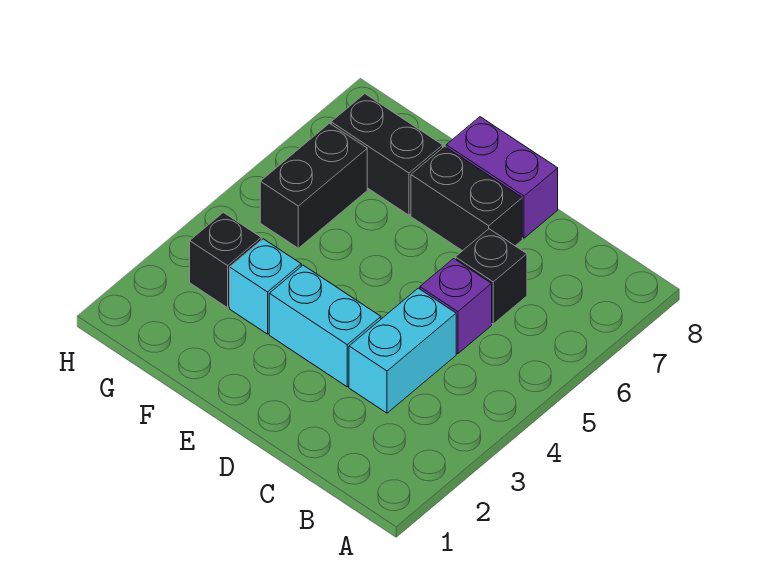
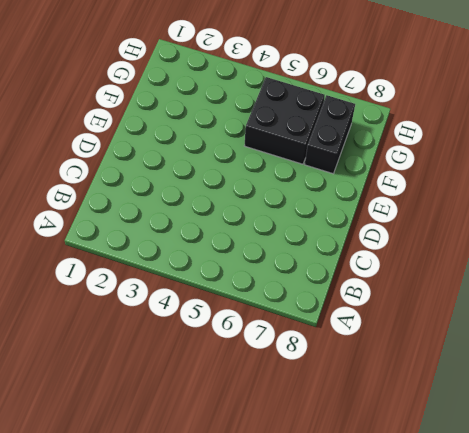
black brick F5:G6 level 1 -> black brick G5:G6 level 1
none -> cyan brick C3:C4 level 1
none -> purple brick C5 level 1

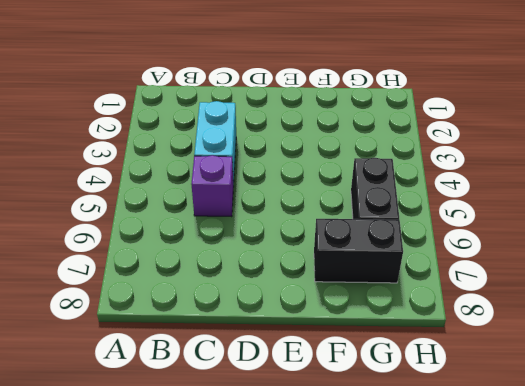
none -> black brick C6 level 1
none -> cyan brick D3:E3 level 1

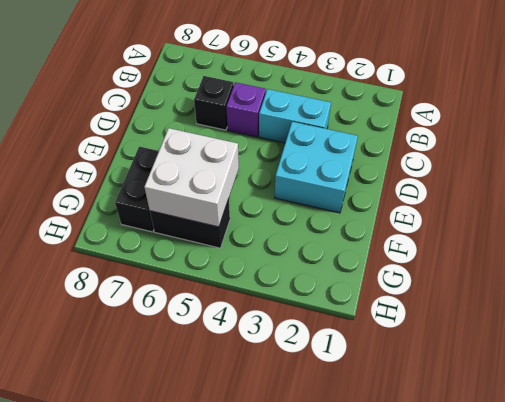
cyan brick D2:E3 level 1 -> cyan brick D3:E3 level 1
white brick F5:G6 level 2 -> none
none -> black brick D7:E7 level 1
none -> purple brick D8:E8 level 1

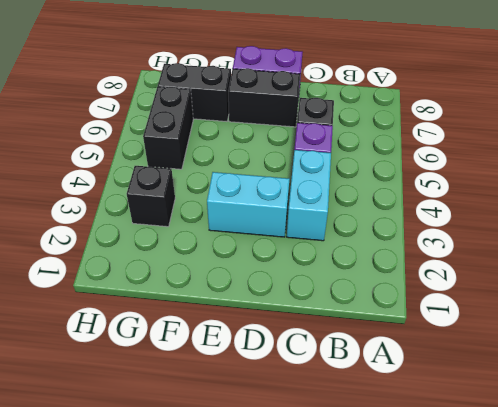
none -> cyan brick F3 level 1

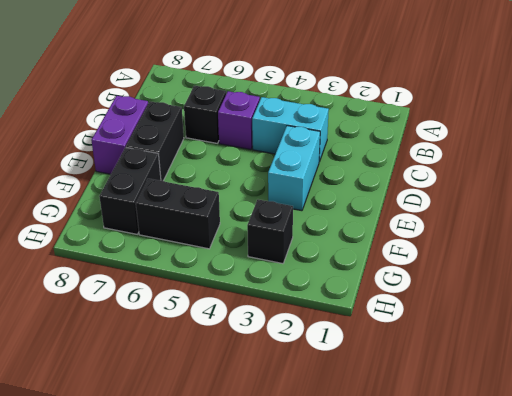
none -> cyan brick F3 level 1

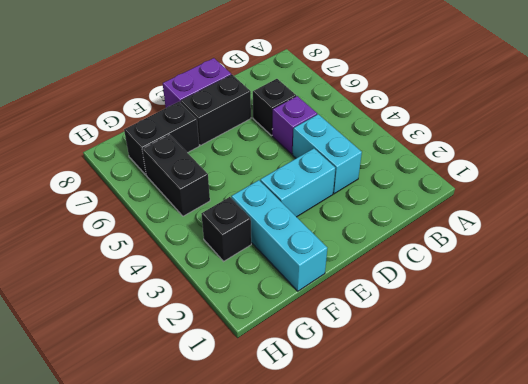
cyan brick F1:F3 level 1 -> cyan brick F3 level 1

